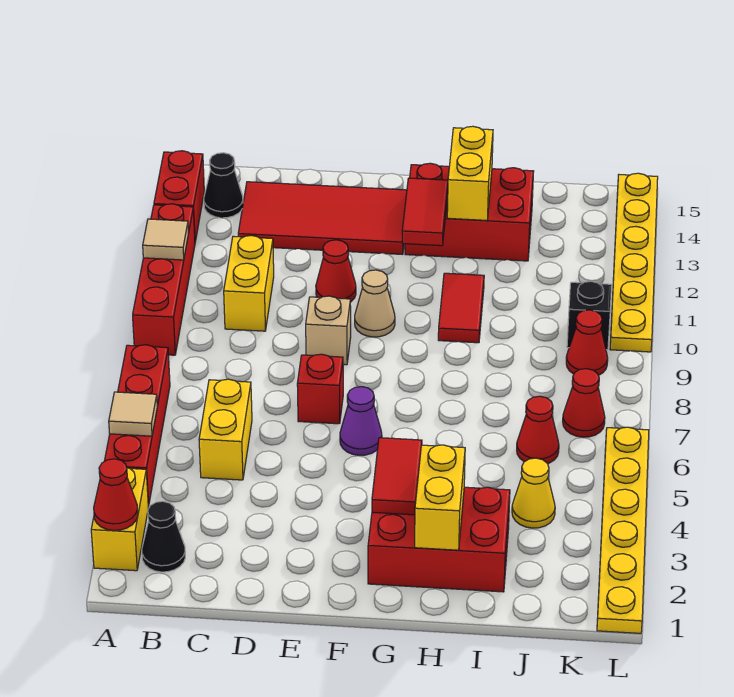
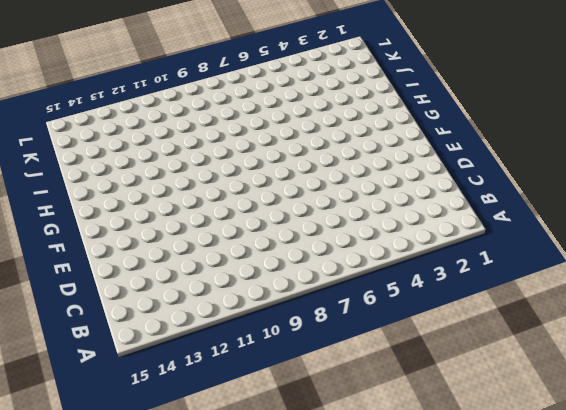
none -> yellow brick A2:A3 level 1
none -> red brick A4:A7 level 1
none -> red brick A9:A12 level 1
none -> red brick A13:A14 level 1

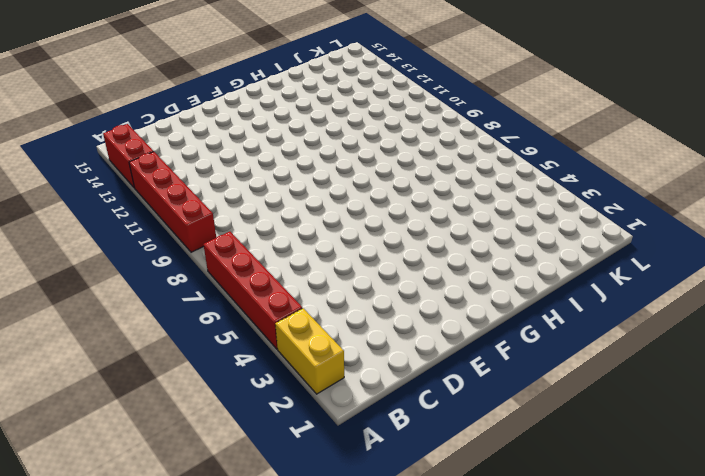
none -> black cone B2 level 1
none -> black cone B14 level 1
none -> yellow brick C5:C6 level 1
none -> yellow brick C10:C11 level 1

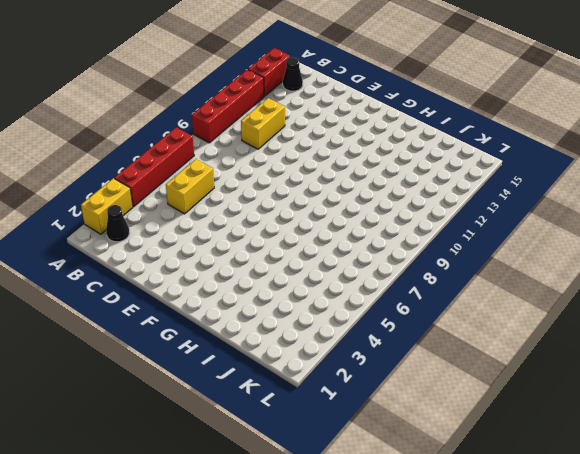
none -> red tile C13:F14 level 1
none -> red brick E7 level 1
none -> tan brick E9 level 1
none -> red cone E11 level 1

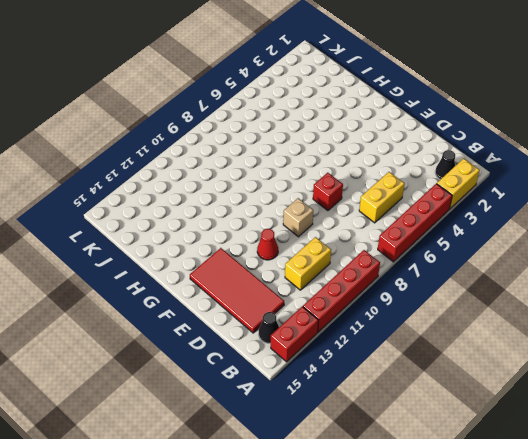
none -> purple cone F6 level 1
none -> tan cone F10 level 1
none -> red brick G2:I3 level 1
none -> red brick G13:I14 level 1

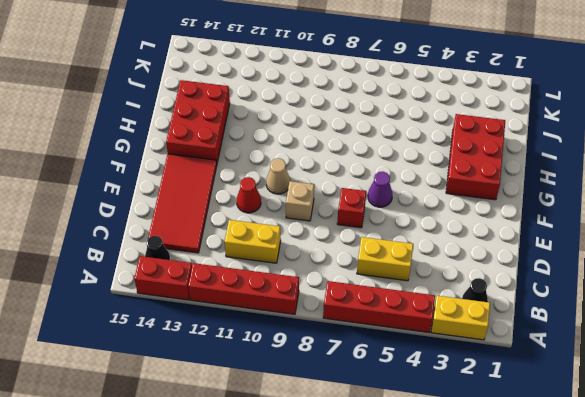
none -> red tile H10:H11 level 1
none -> yellow cone J4 level 1
none -> red cone J6 level 1
none -> red cone K7 level 1

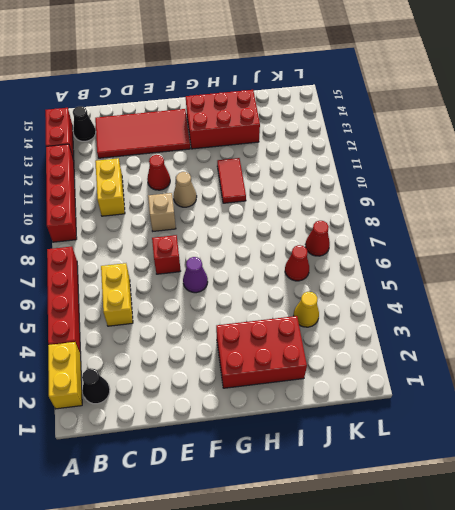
none -> red cone K9 level 1
none -> black brick K10 level 1
none -> yellow plate L1:L6 level 1
none -> yellow plate L10:L15 level 1

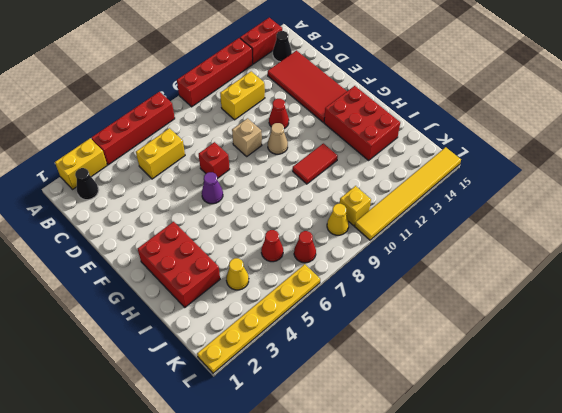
yellow cone K9 level 1 -> red cone K9 level 1
yellow brick K10 level 1 -> black brick K10 level 1
yellow tile L10:L15 level 1 -> yellow plate L10:L15 level 1
none -> red cone A2 level 2
none -> tan tile A5 level 2
none -> tan tile A11 level 2
none -> red tile G3:G4 level 2

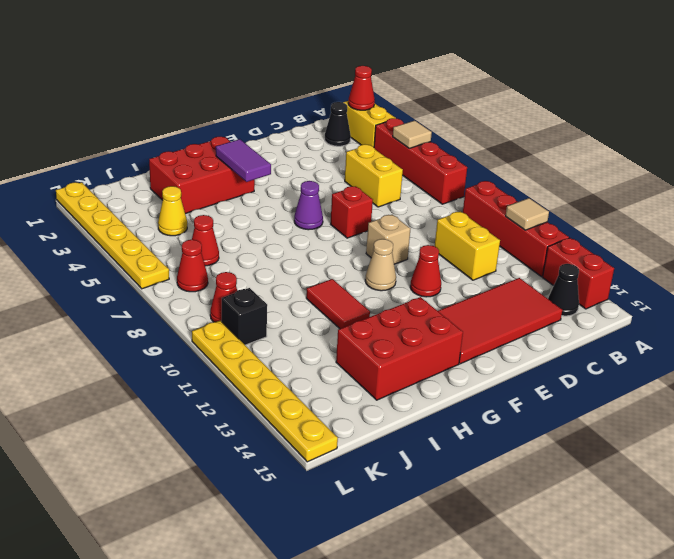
purple tile G3:G4 level 2 -> red tile G3:G4 level 2
none -> red tile G12:G13 level 2
none -> yellow brick H2:H3 level 2
none -> yellow brick H13:H14 level 2

